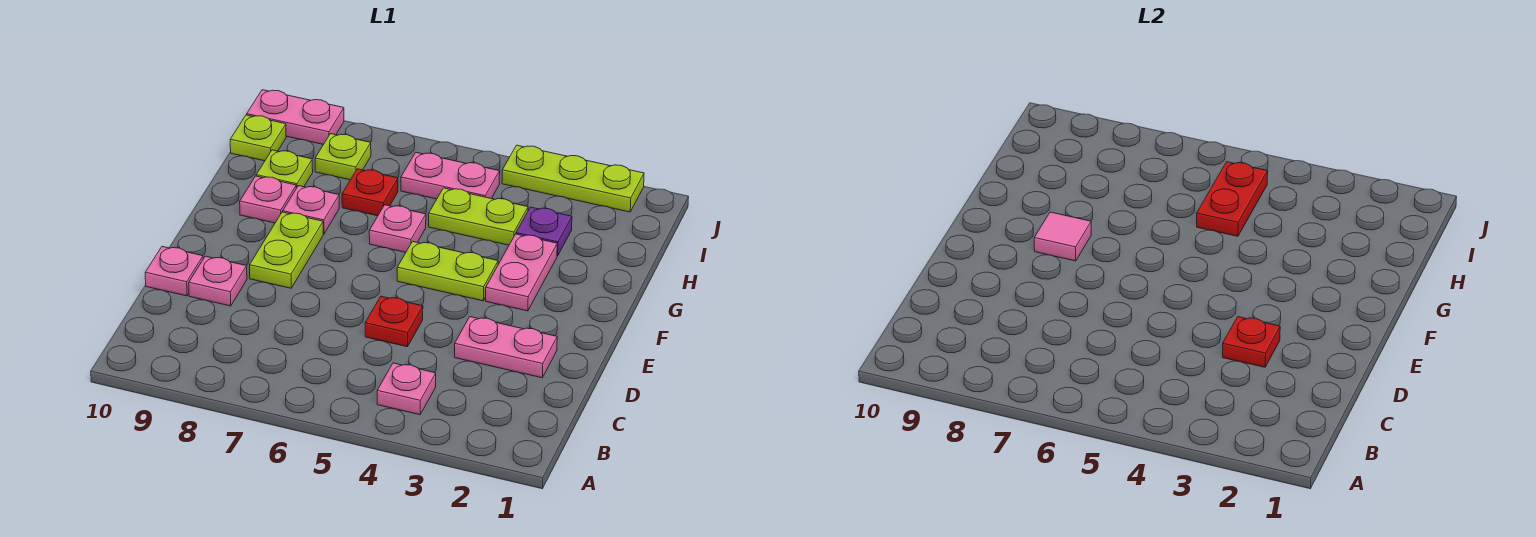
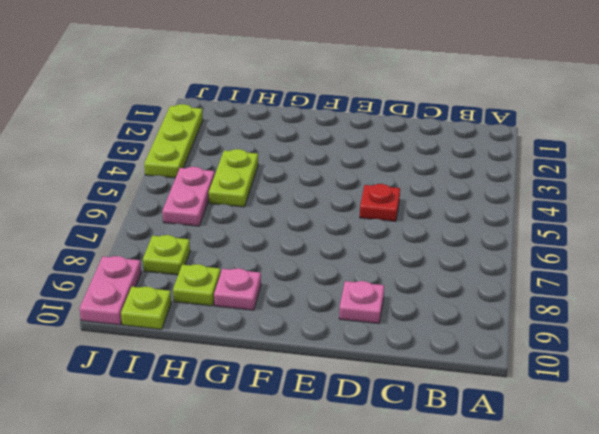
none -> pink plate B4 level 1
none -> pink plate D2:D3 level 1
none -> pink plate D10 level 1

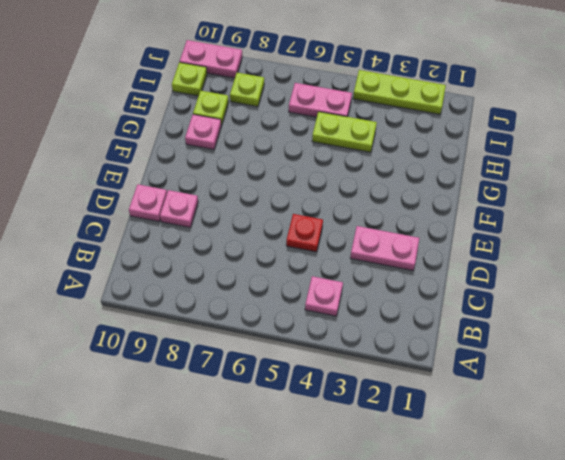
none -> lime plate E8:F8 level 1
none -> pink plate F3:G3 level 1
none -> lime plate F4:F5 level 1

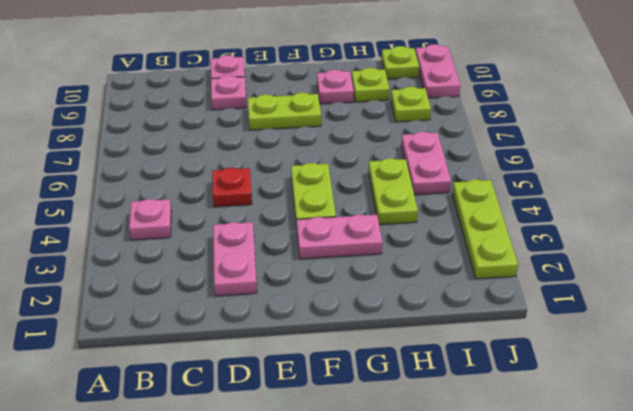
none -> pink plate G6 level 1
none -> pink plate G8 level 1
none -> purple plate H3 level 1

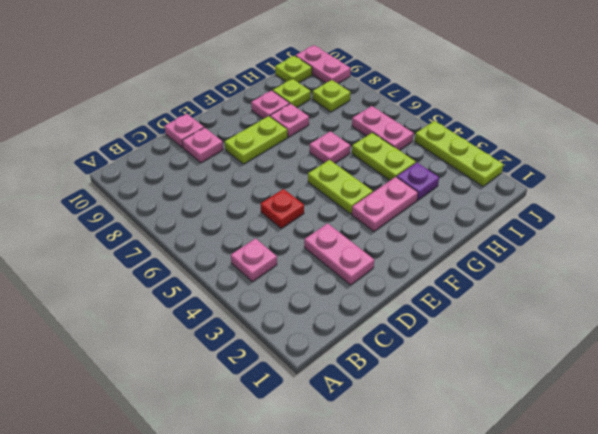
none -> red plate H7 level 1
none -> red plate D3 level 2
none -> pink tile F8 level 2

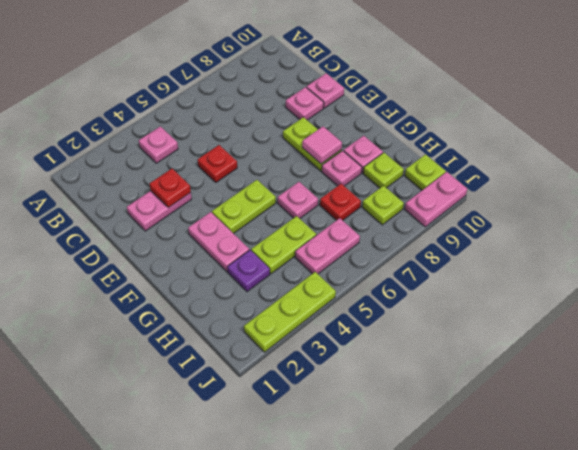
none -> red plate H5:I5 level 2

